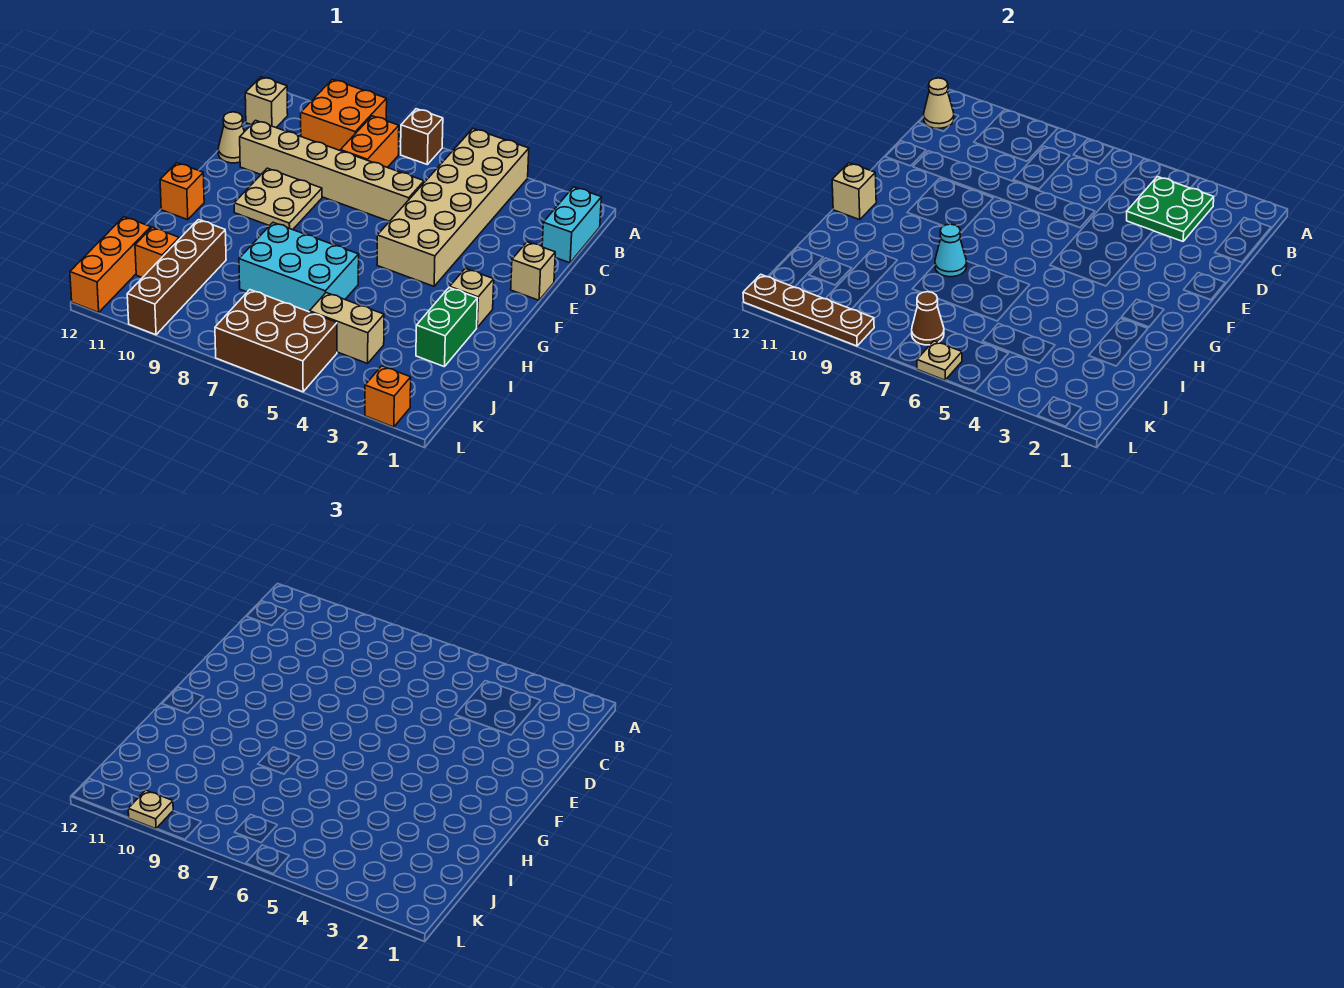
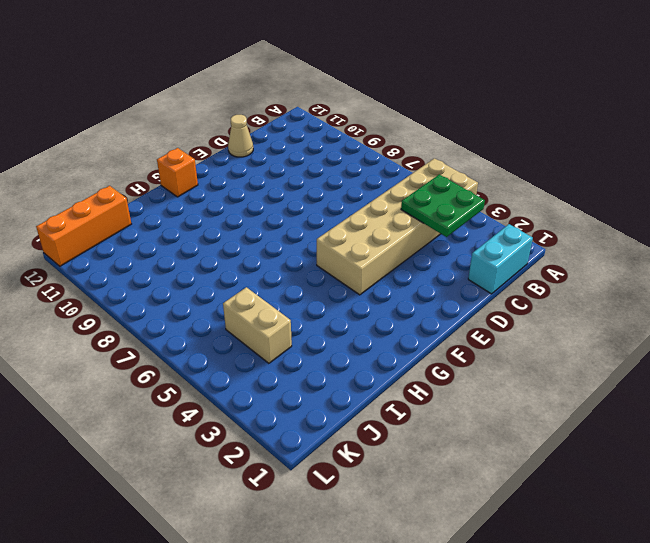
none -> brown brick A7 level 1
none -> orange brick A9:B10 level 1
none -> orange brick B8:C8 level 1

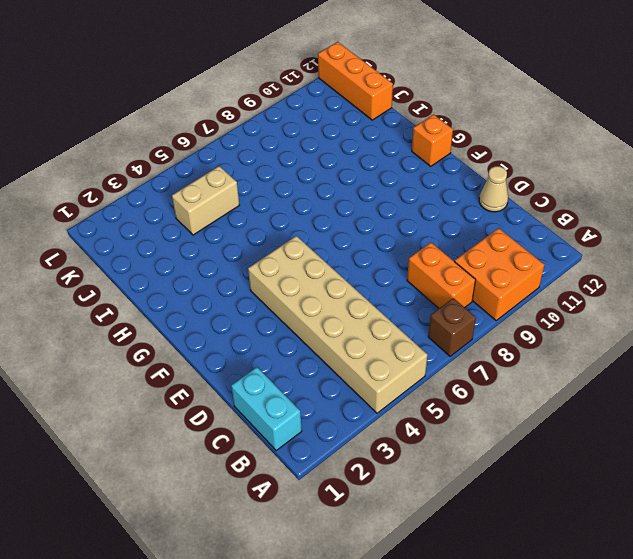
none -> tan brick B12 level 1
none -> tan brick D6:D11 level 1
none -> tan brick E1 level 1

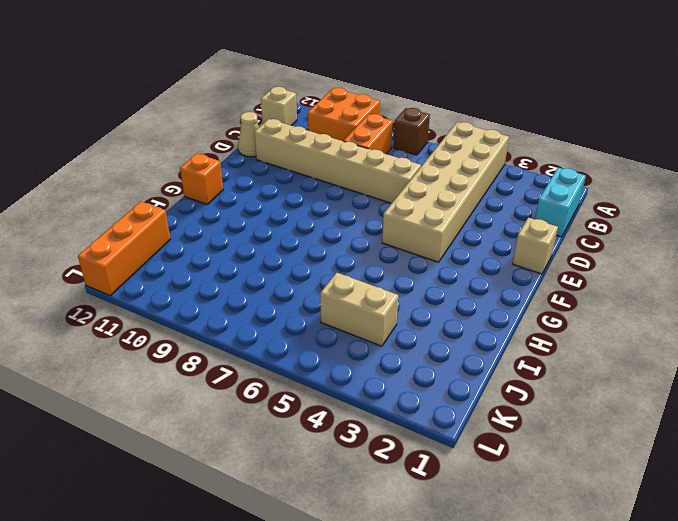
none -> tan plate E9:F10 level 1
none -> tan brick G2 level 1
none -> green brick H2:I2 level 1

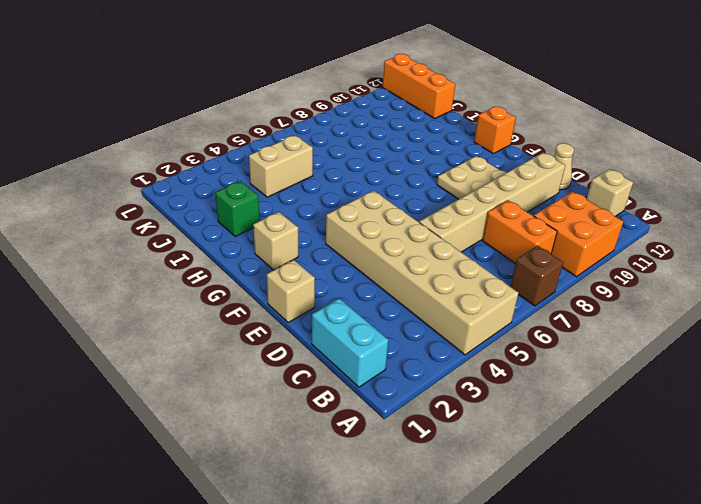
green brick I2 level 1 -> green brick H2:I2 level 1
none -> cyan brick H6:I8 level 1
none -> brown brick I10:L10 level 1
none -> orange brick J11 level 1

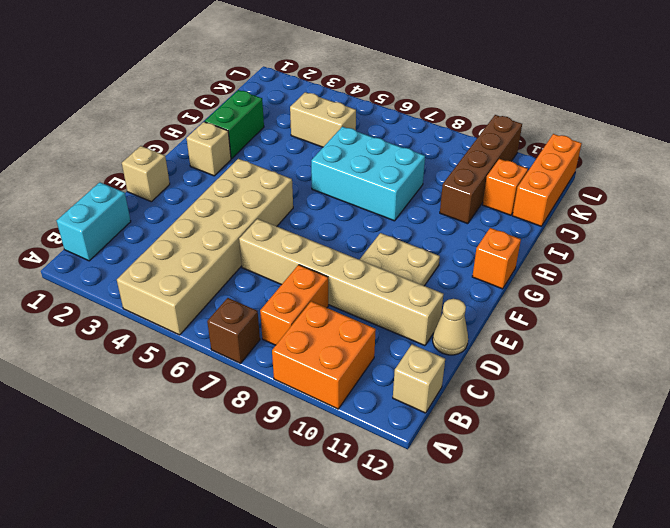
none -> brown brick K5:L7 level 1
none -> orange brick L2 level 1
none -> green plate B3:C4 level 2

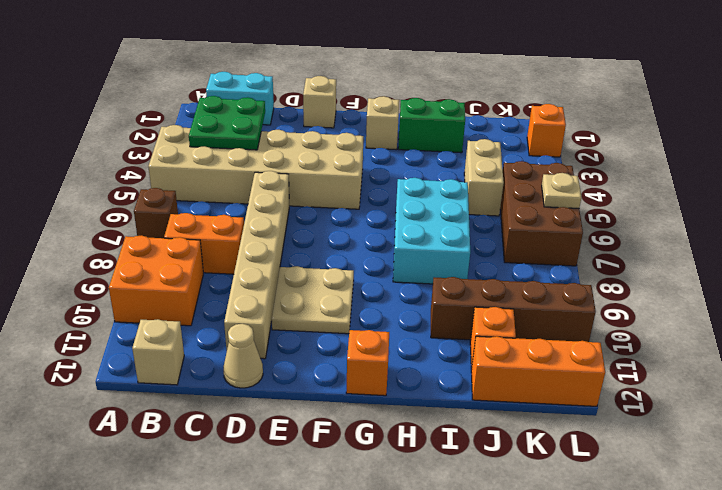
none -> tan cone B12 level 2
none -> tan brick G12 level 2
none -> cyan cone H8 level 2

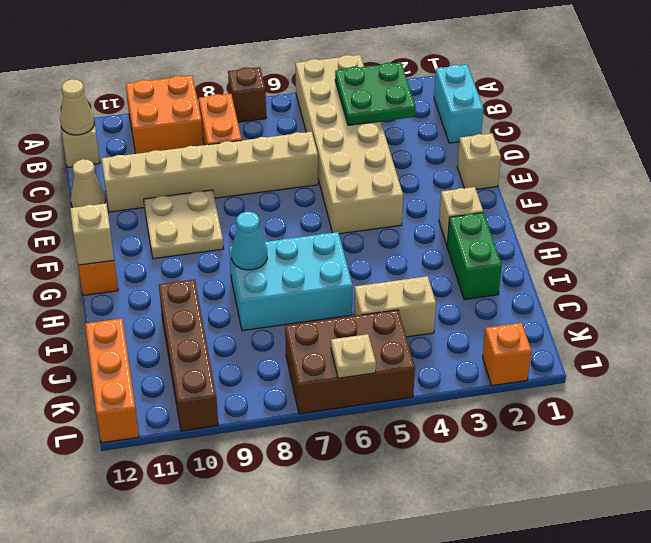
none -> orange brick J11 level 1
none -> brown cone K7 level 2
none -> brown plate L9:L12 level 2

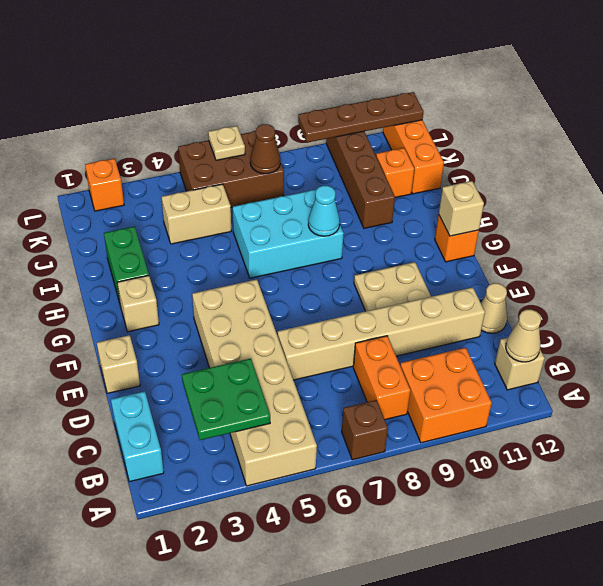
none -> tan plate L10 level 3

